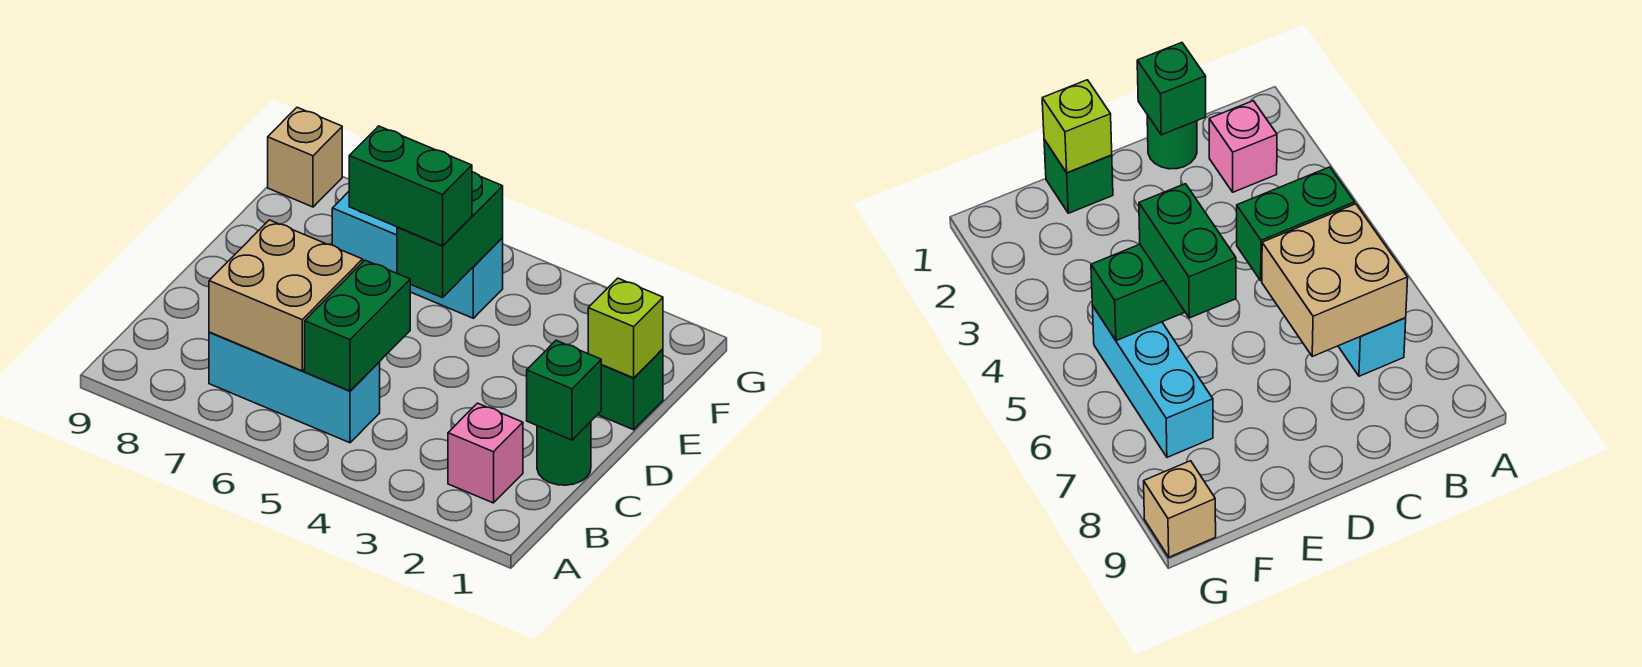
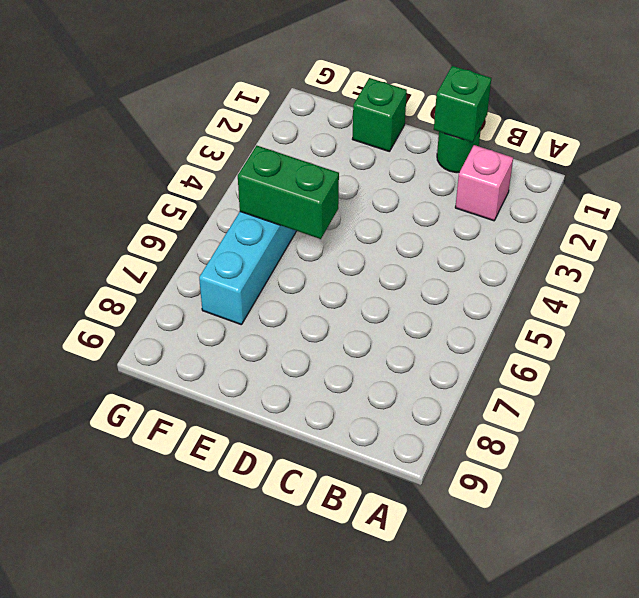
none -> cyan brick B5:B7 level 1
none -> tan brick G9 level 1
none -> green brick B5:C5 level 2

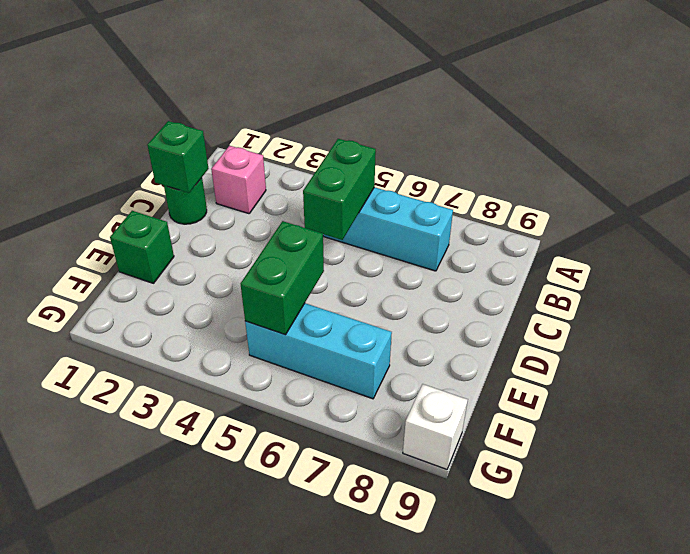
white brick G9 level 1 -> tan brick G9 level 1
none -> tan brick B6:C7 level 2
none -> lime brick E1 level 2
none -> green brick E5:E6 level 3

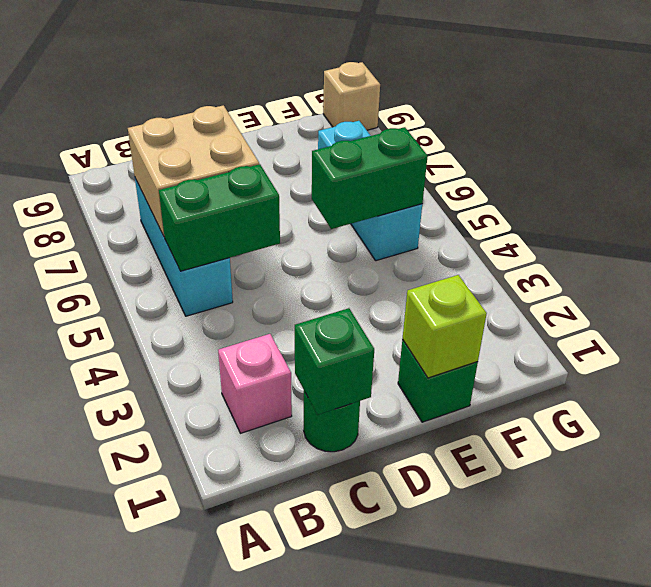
none -> green brick E5:E6 level 3

